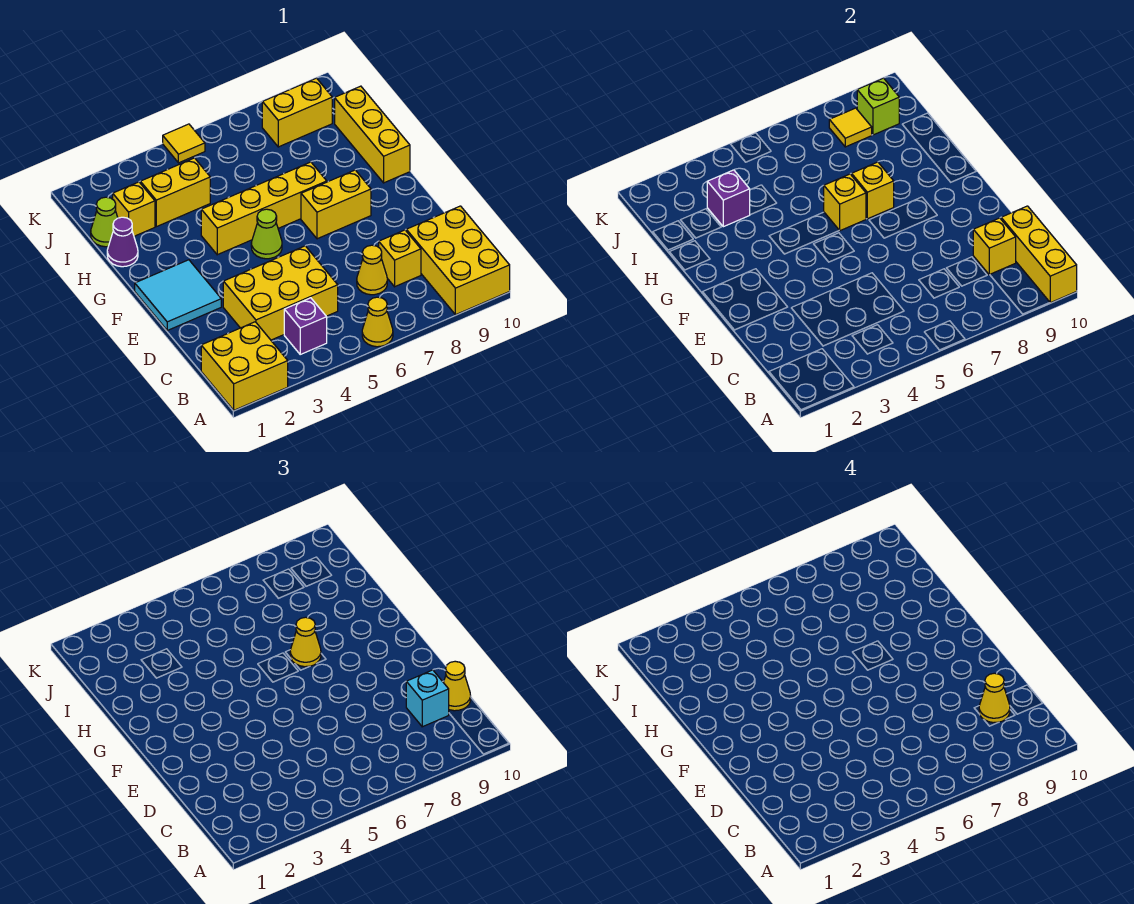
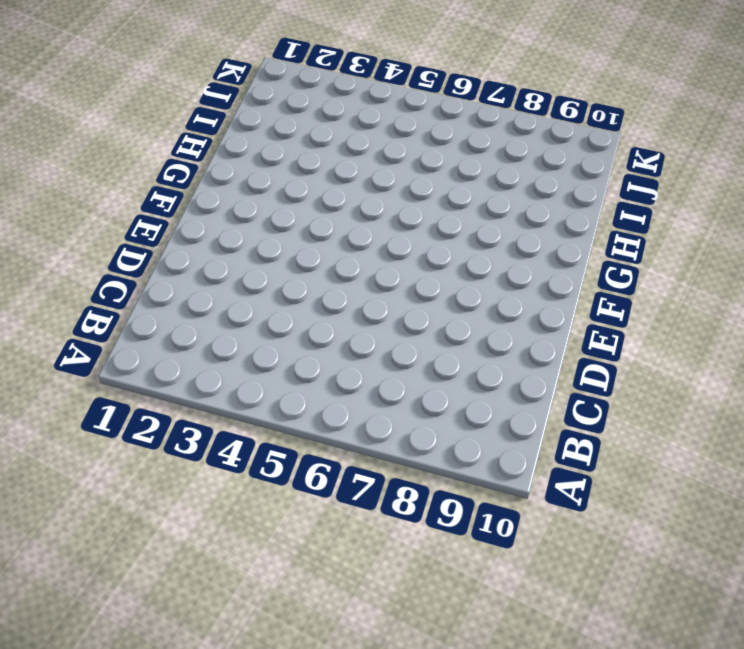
none -> yellow brick A1:B2 level 1
none -> yellow cone A6 level 1
none -> yellow brick A9:C10 level 1

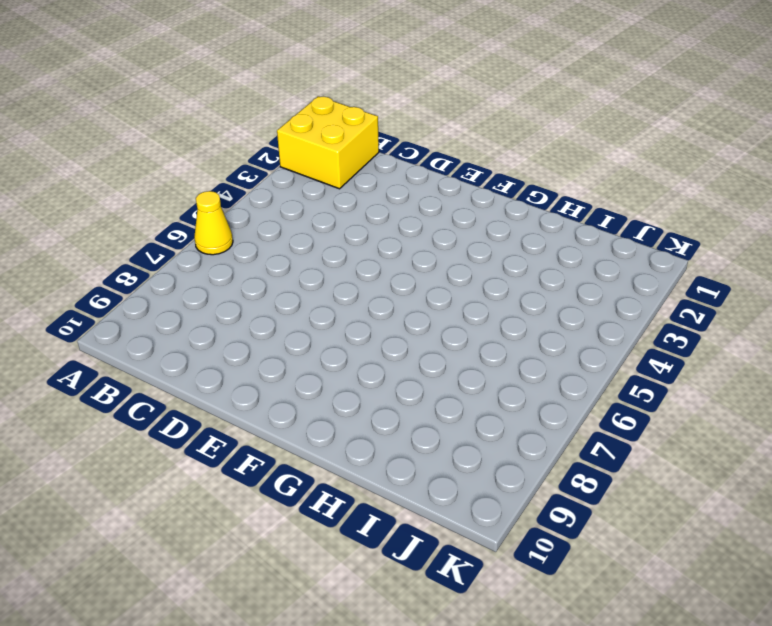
none -> yellow brick A9:C10 level 1
none -> purple brick B4 level 1
none -> yellow brick C3:D5 level 1

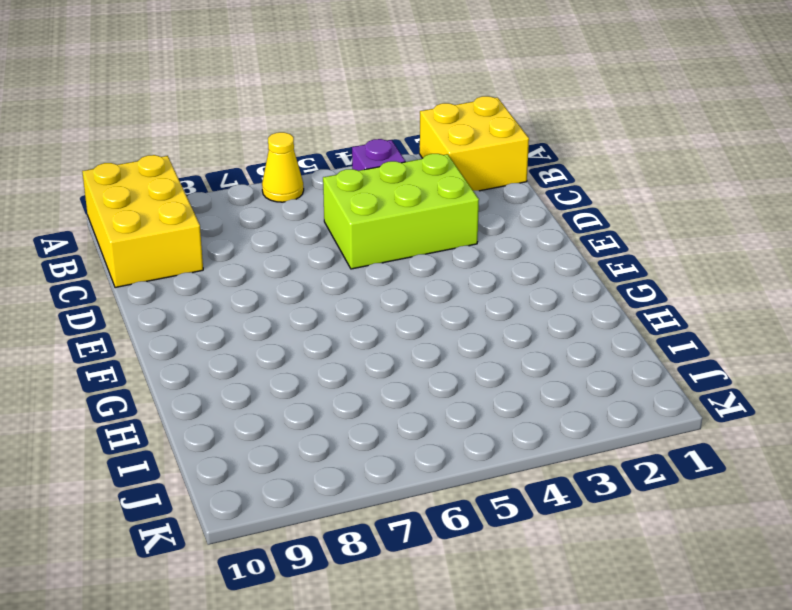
lime brick C3:D5 level 1 -> yellow brick C3:D5 level 1
none -> yellow cone C7 level 1
none -> yellow brick C8 level 1
none -> cyan tile E1:F2 level 1

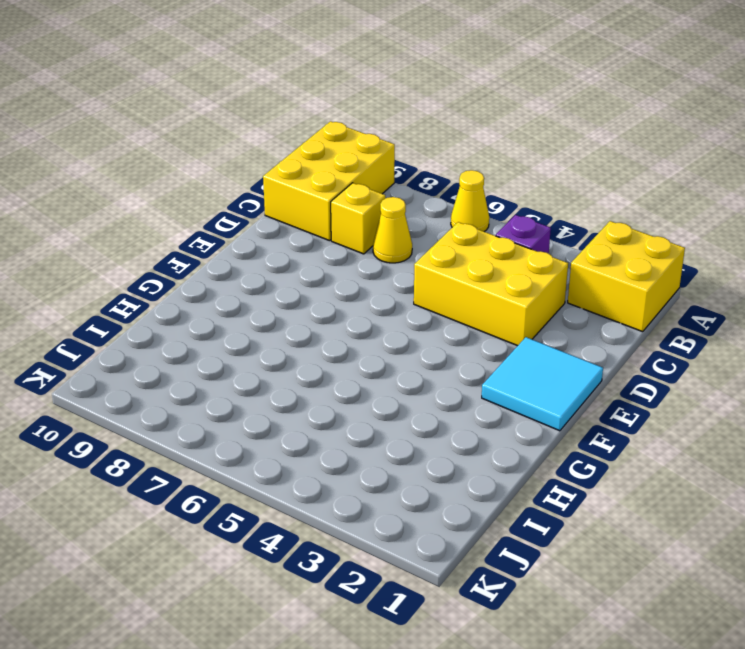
none -> lime cone F5 level 1
none -> yellow brick F7:F8 level 1
none -> yellow brick G4:G7 level 1

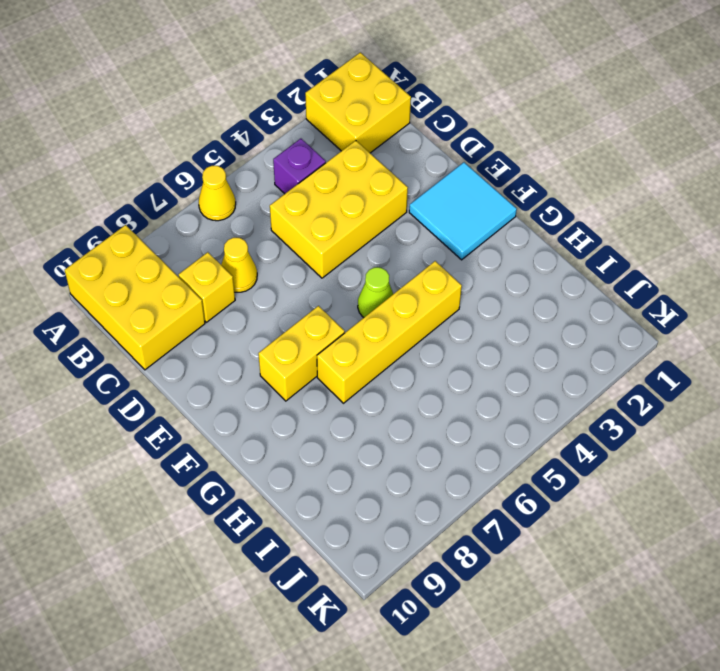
none -> yellow brick G10:I10 level 1
none -> purple cone H1 level 1
none -> lime cone I1 level 1

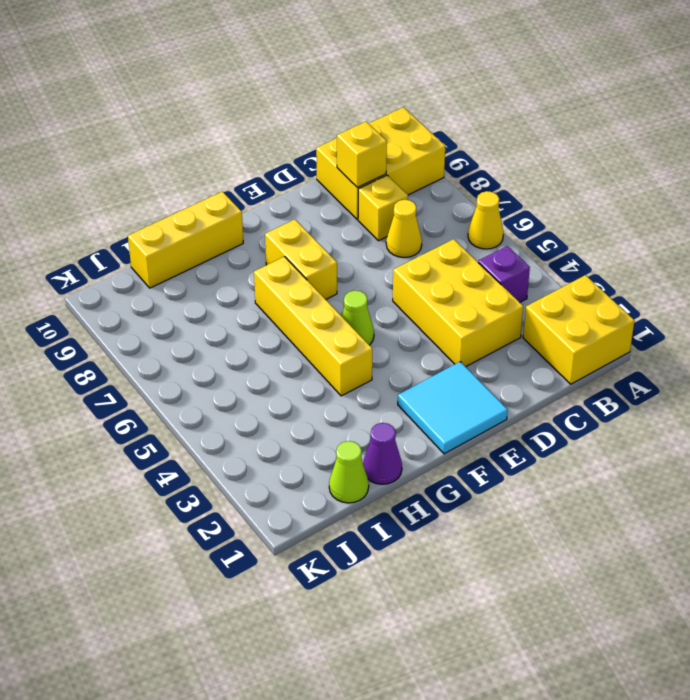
none -> yellow brick I2 level 1
none -> yellow brick I3:I4 level 1
none -> yellow brick J8:J9 level 1

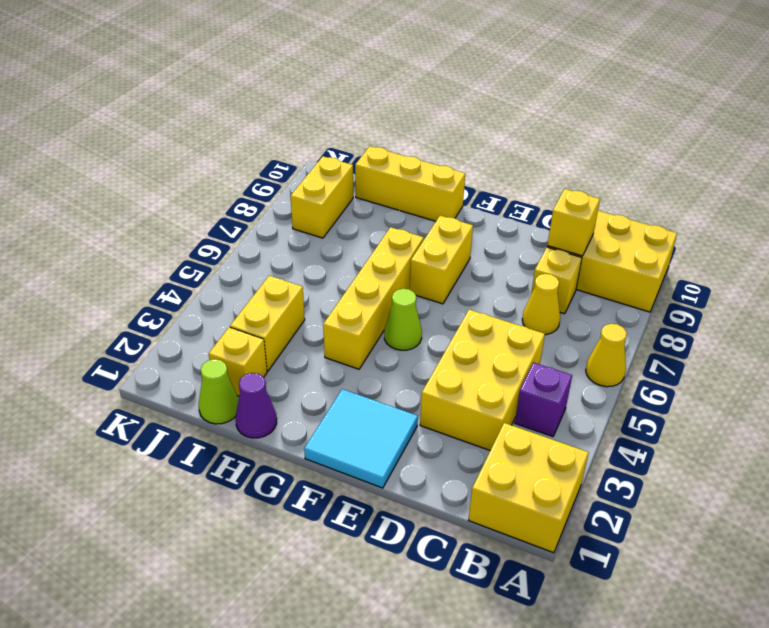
none -> yellow tile K5 level 1
none -> yellow brick A10:C10 level 2
none -> yellow brick G6 level 2

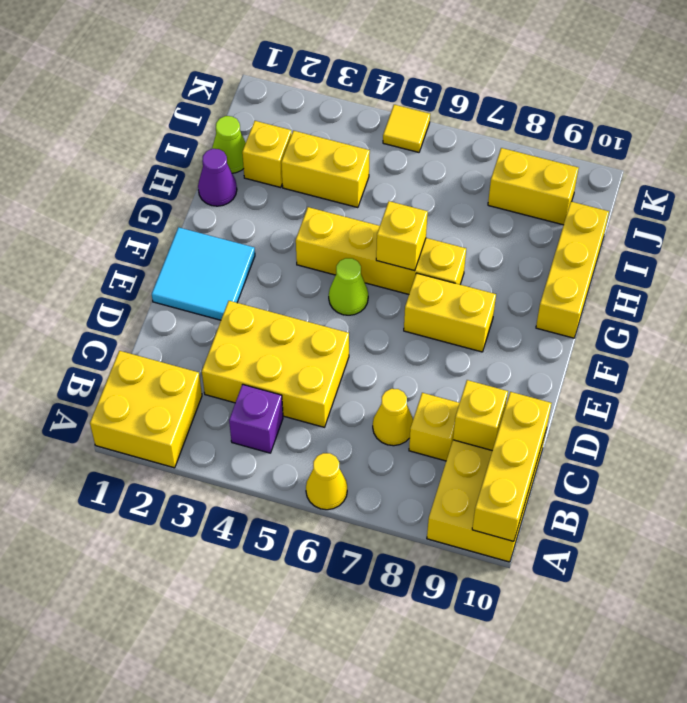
none -> yellow brick G7 level 2
none -> purple brick I3 level 2
none -> yellow tile J8 level 2

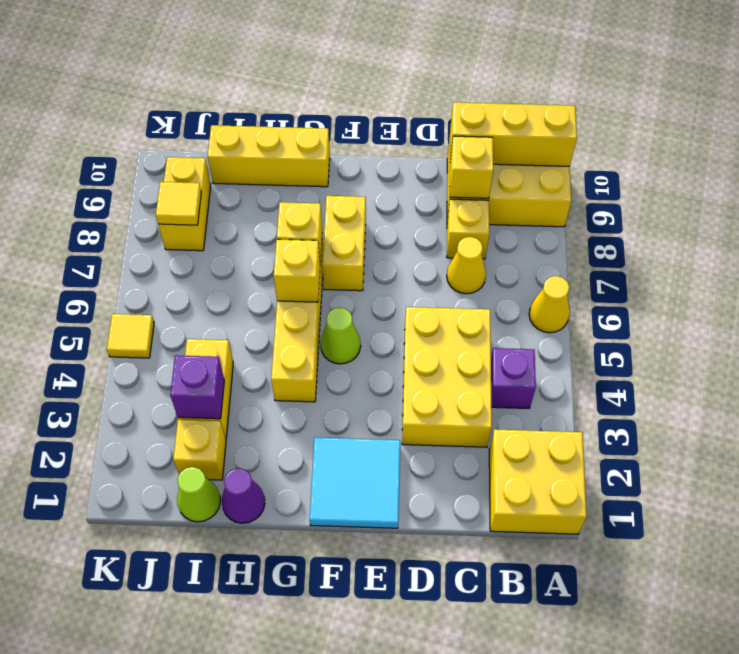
none -> lime brick J9 level 2
none -> cyan brick C9 level 3
none -> yellow cone C10 level 3

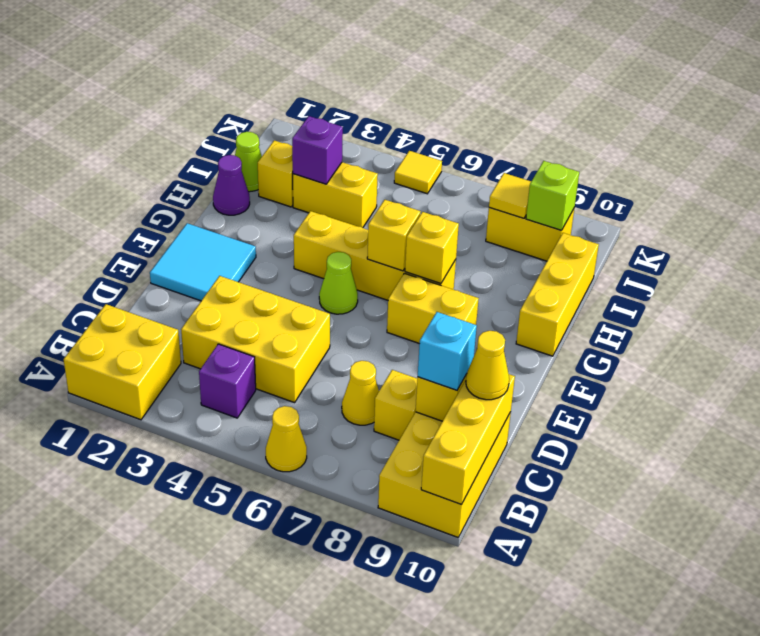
none -> yellow cone G7 level 3
none -> yellow cone C9 level 4

